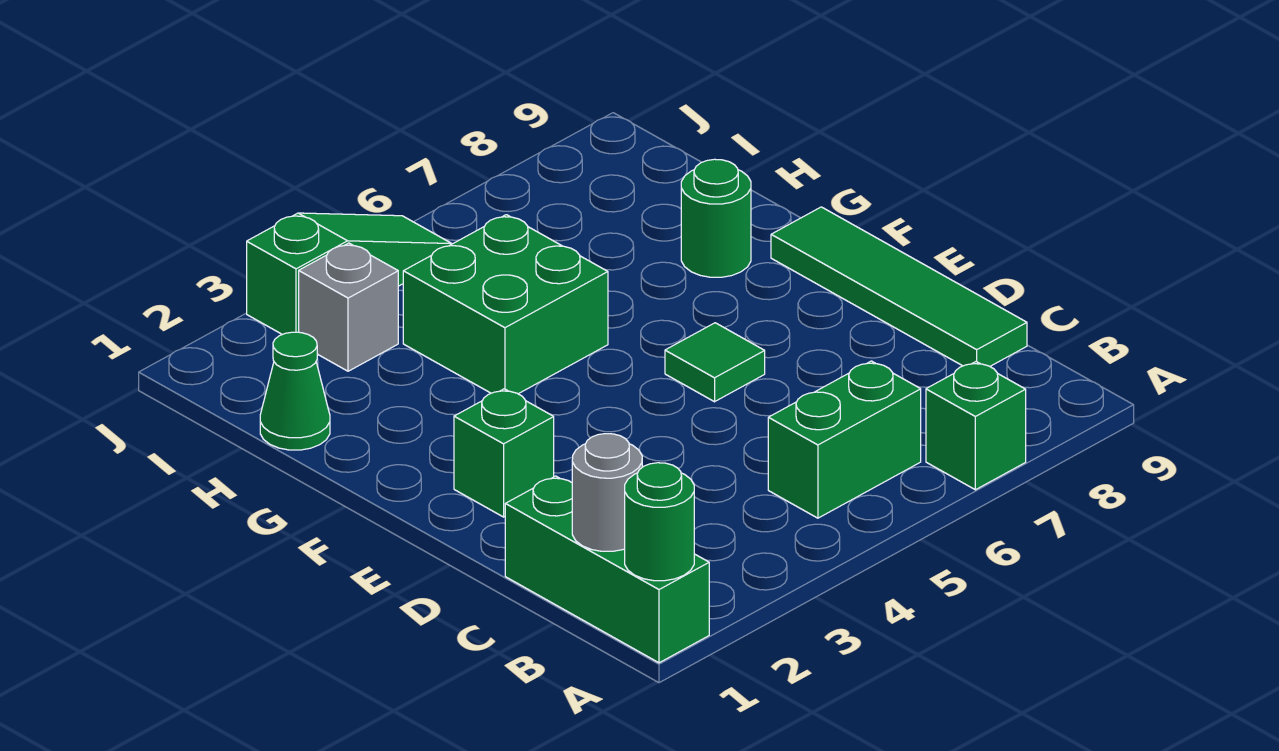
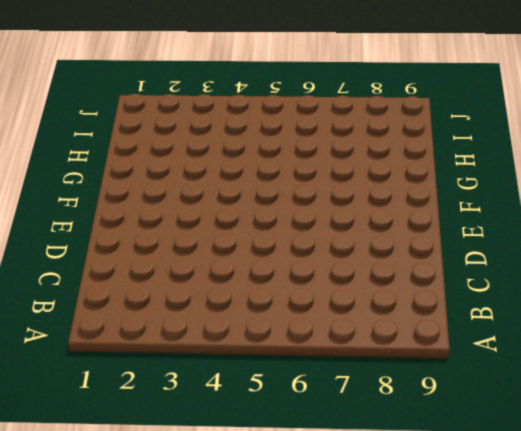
none -> green brick A1:C1 level 1
none -> green brick A7 level 1
none -> green brick B5:B6 level 1

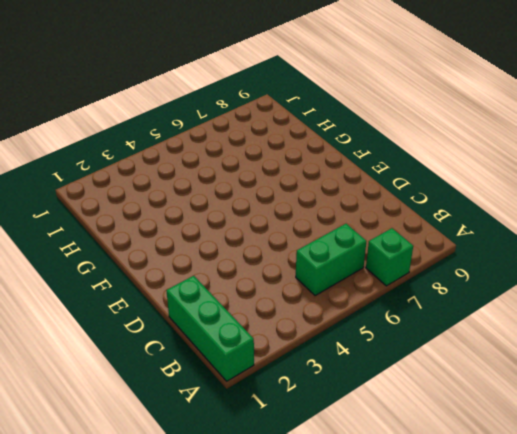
none -> green tile C9:F9 level 1
none -> green brick E2 level 1
none -> green tile E6 level 1

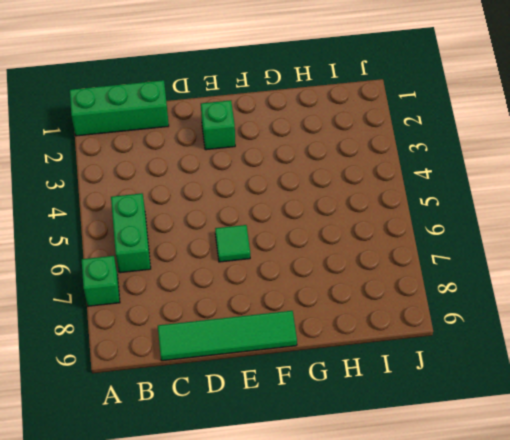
none -> green brick G4:H5 level 1
none -> green round brick G8 level 1
none -> green cone H1 level 1

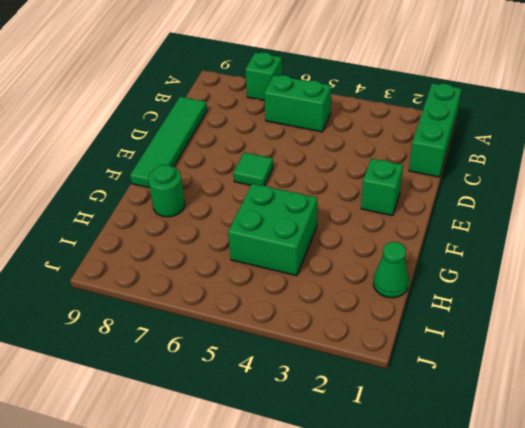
none -> grey brick I3 level 1
none -> green slope J3:J5 level 1 top 3
none -> green round brick A1 level 2

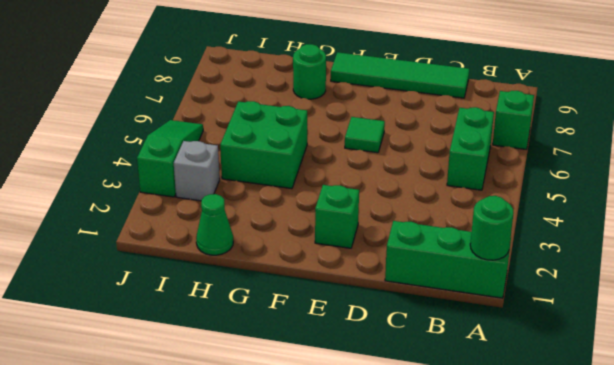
none -> grey round brick B1 level 2

